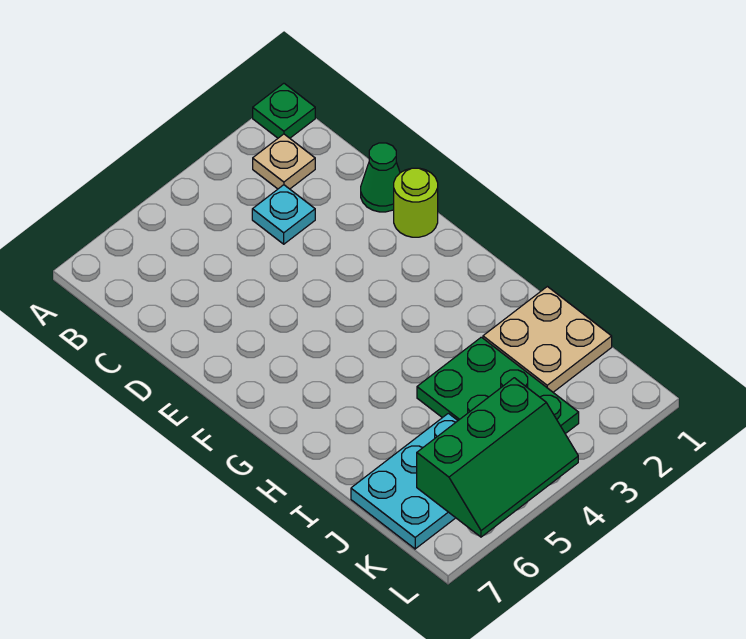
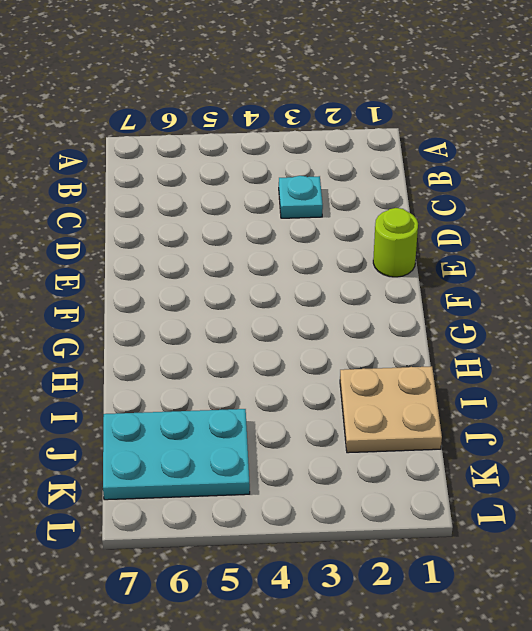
none -> green plate A1 level 1
none -> tan plate B2 level 1

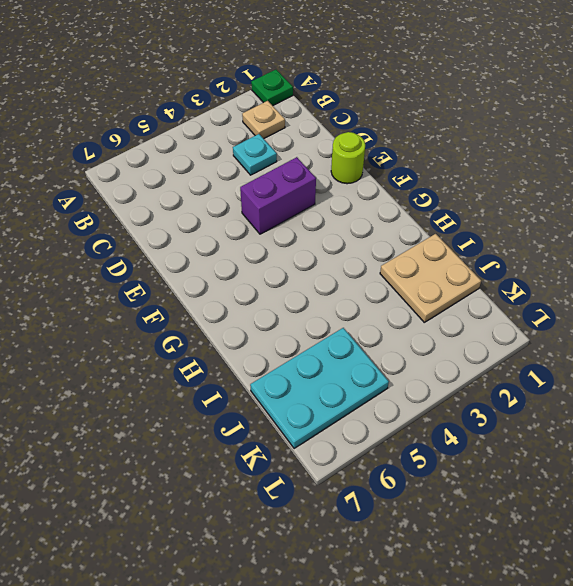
purple brick E3:E4 level 1 -> none
none -> green cone D1 level 1
none -> green plate I3:K4 level 1

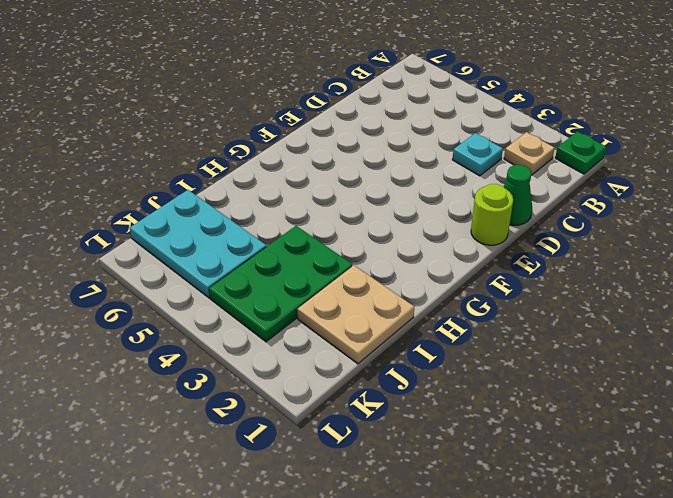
none -> green slope K4:L6 level 2 top K

